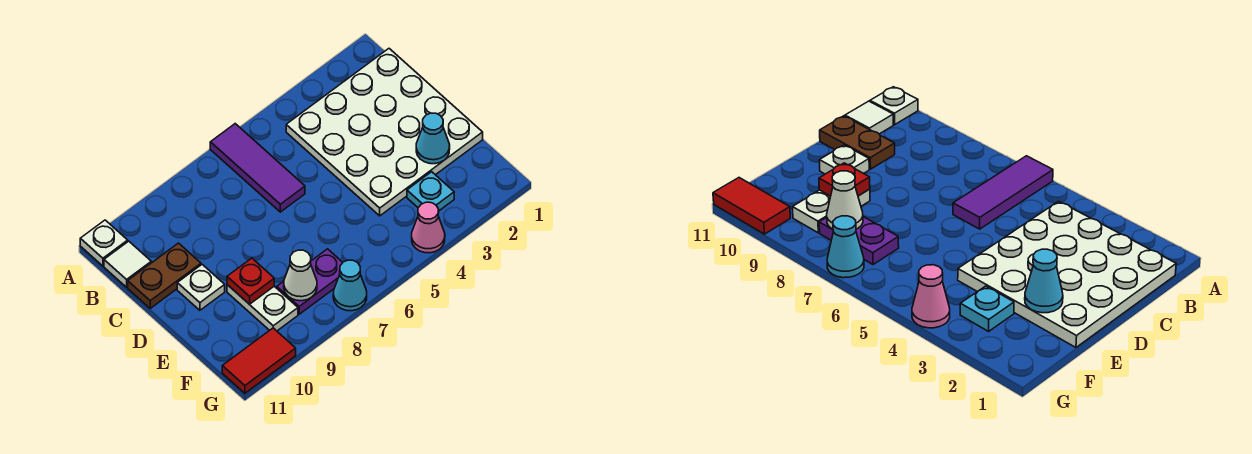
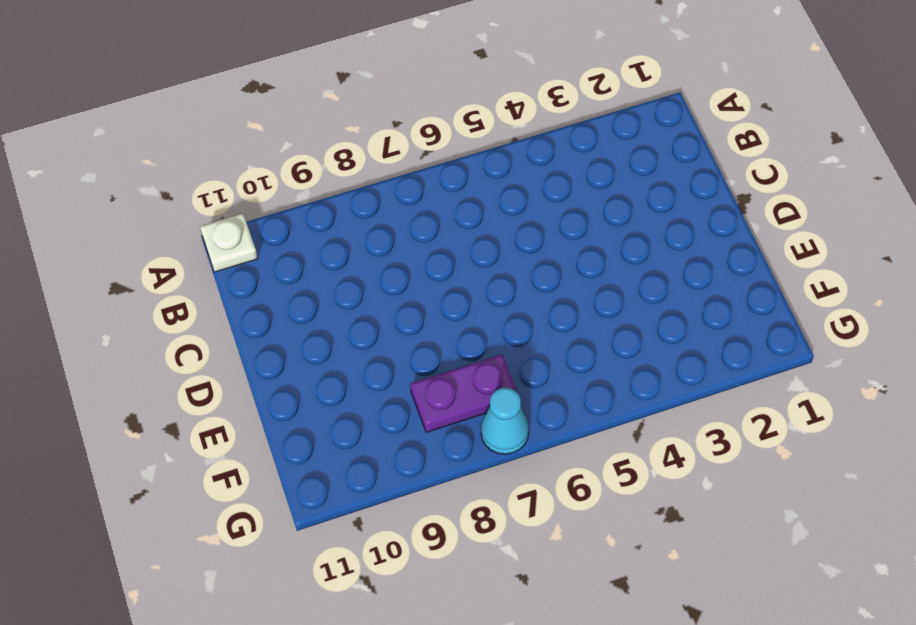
none -> purple tile A6:C6 level 1
none -> white plate B1:E4 level 1
none -> white tile B11 level 1

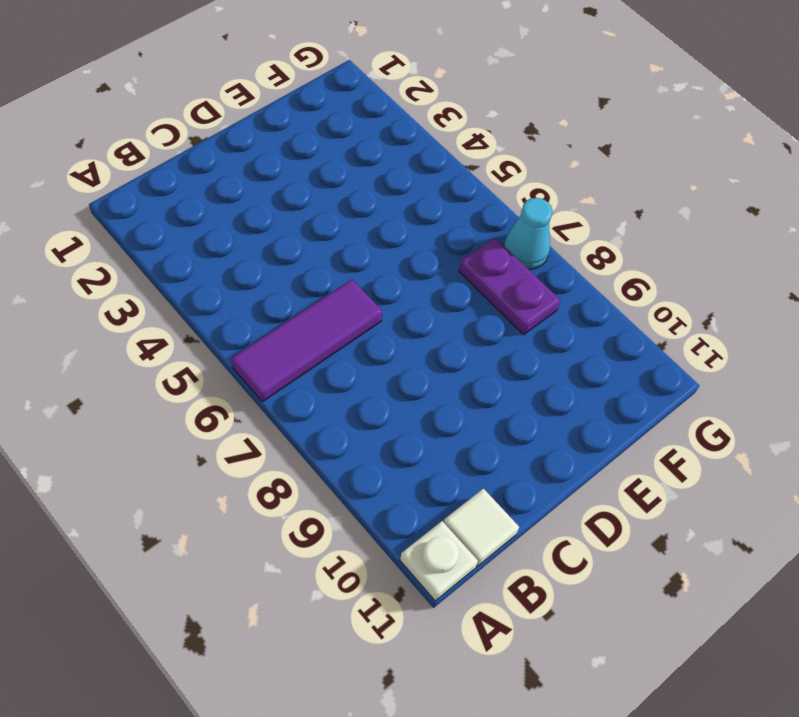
none -> white plate B1:E4 level 1
none -> brown plate C10:C11 level 1
none -> white plate D10 level 1

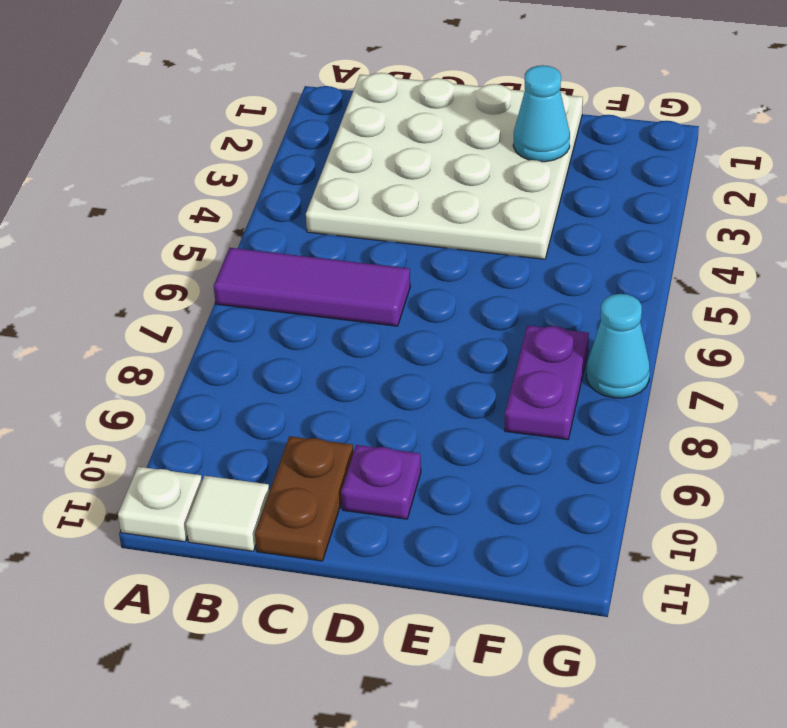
purple plate D10 level 1 -> white plate D10 level 1
none -> white plate E9:F9 level 1
none -> cyan plate F3 level 1
none -> pink cone G4 level 1

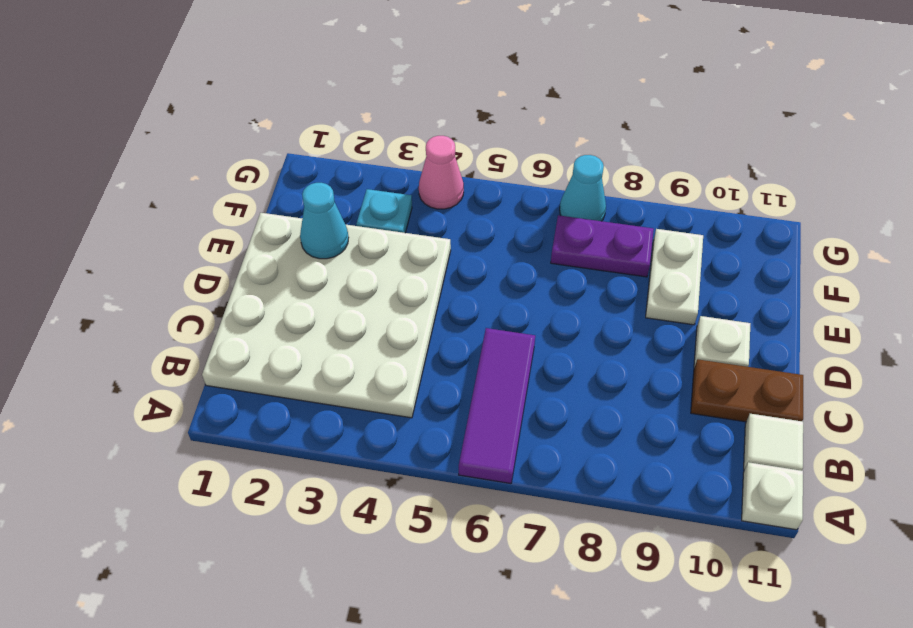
none -> red tile G10:G11 level 1
none -> red plate E9 level 2
none -> white cone F8 level 2

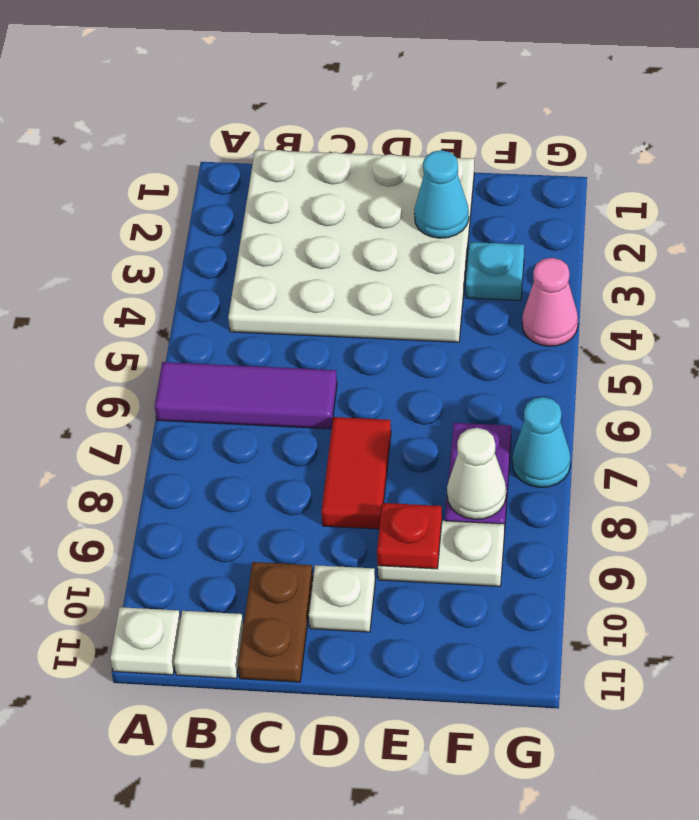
red tile D7:D8 level 1 -> red tile G10:G11 level 1

